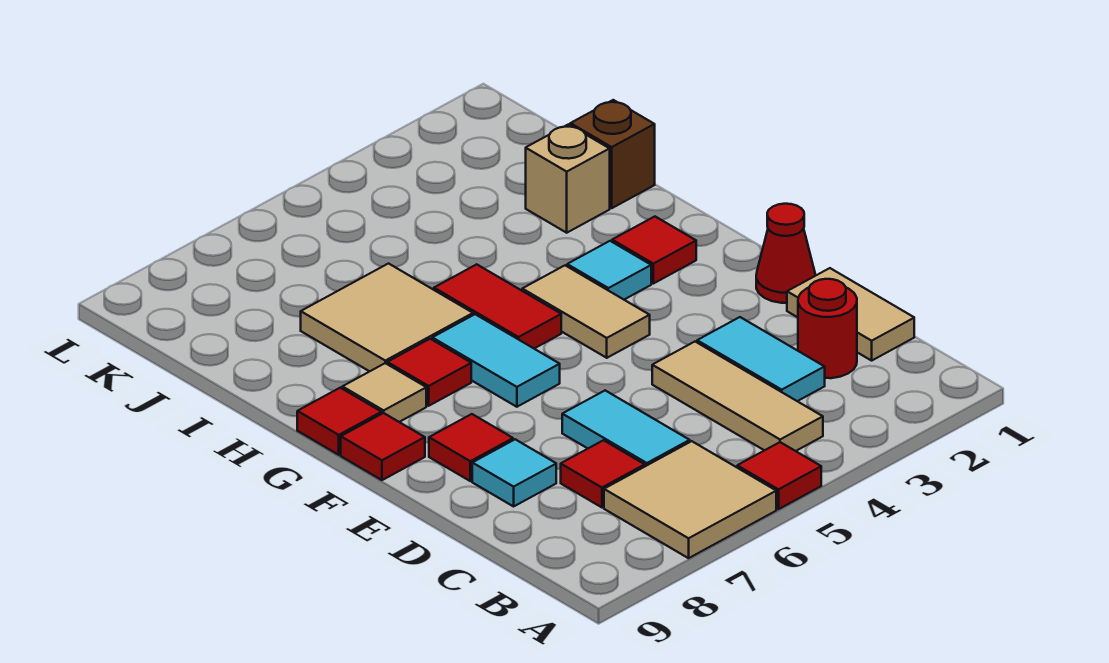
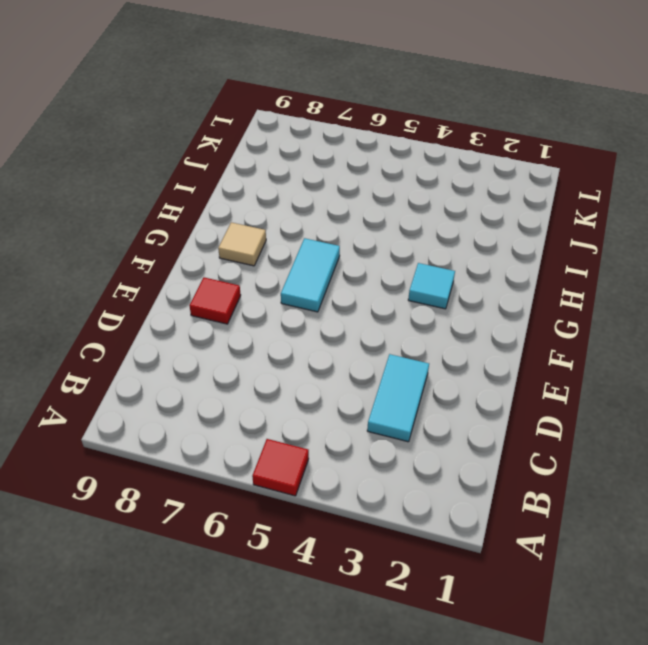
none -> tan tile A6:B7 level 1
none -> tan tile B4:D4 level 1
none -> tan tile C1:D1 level 1

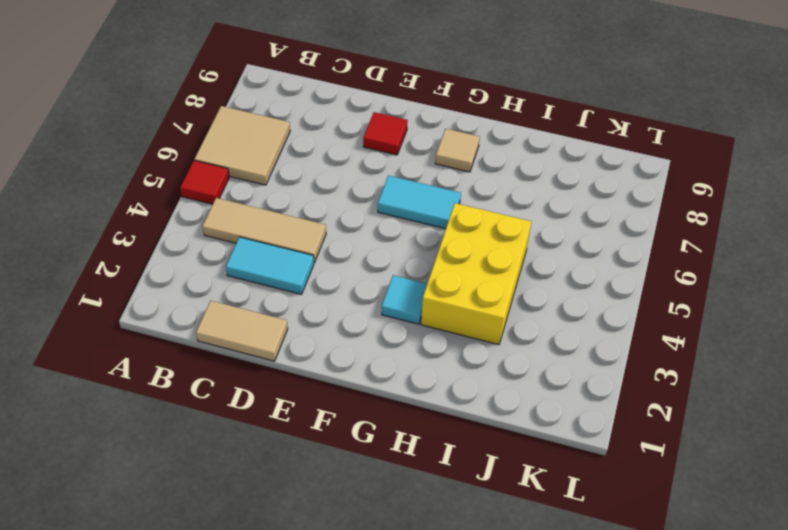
yellow brick H3:I5 level 1 -> red tile G5:H5 level 1
none -> red round brick C2 level 1
none -> cyan tile C6:D6 level 1
none -> red tile C7 level 1

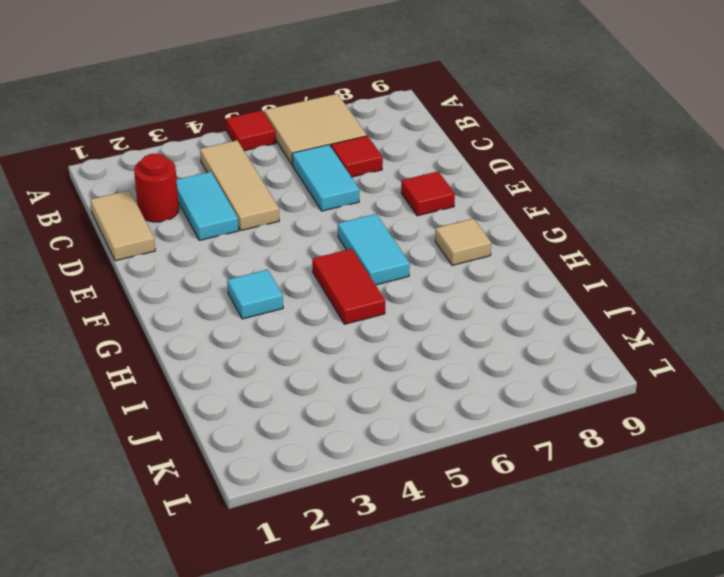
none -> cyan tile D8 level 1
none -> red cone E1 level 1
none -> tan tile F4:G4 level 1

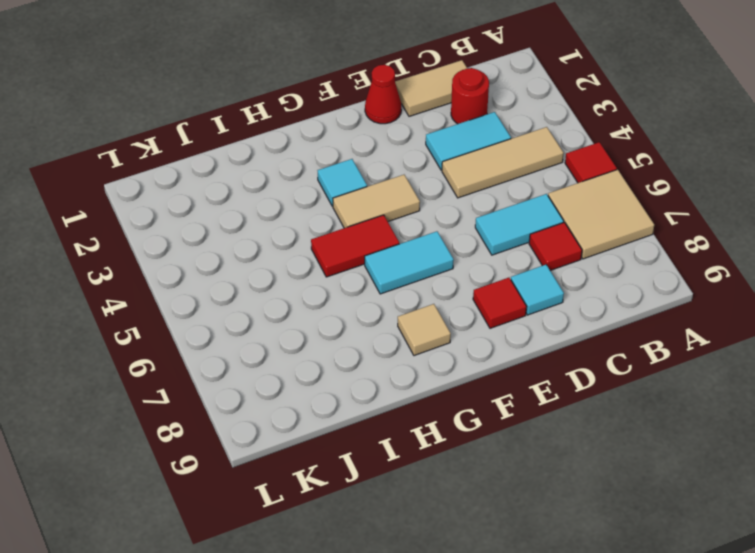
none -> red tile F9 level 1
none -> red tile G2 level 1
none -> red tile G7 level 1

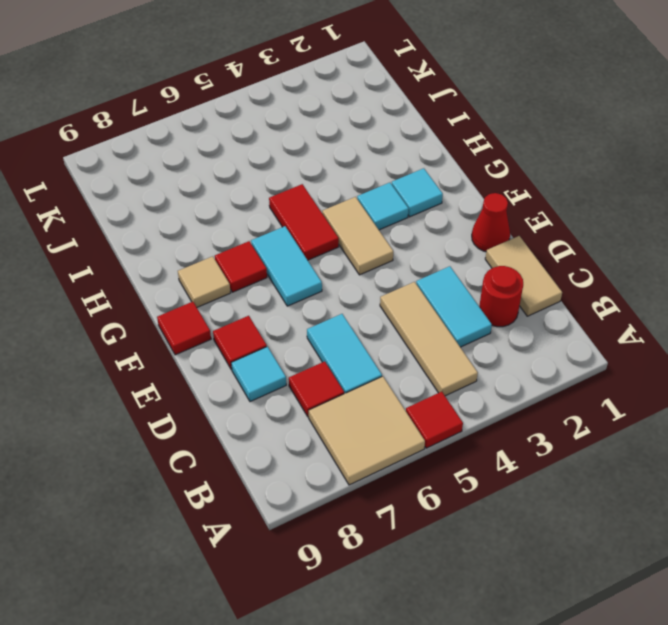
cyan tile G2 level 1 -> red tile G2 level 1
none -> red tile G9 level 1
none -> tan tile H6:I7 level 1
none -> brown brick I1 level 1

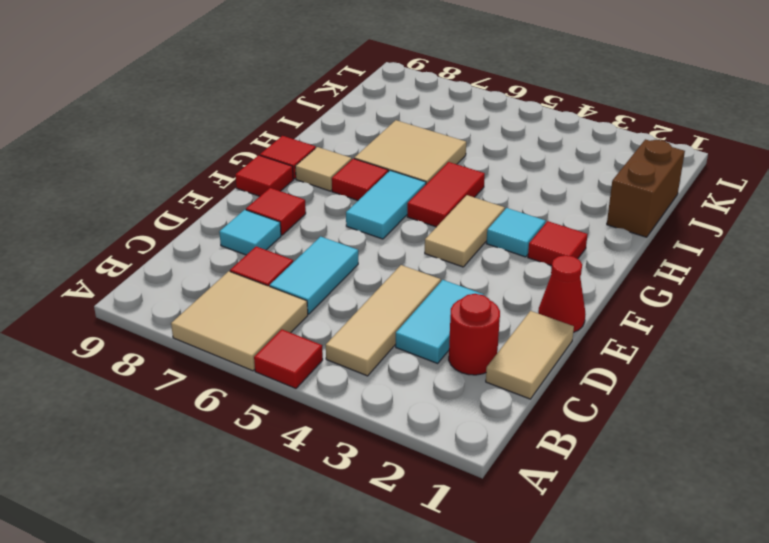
brown brick I1:J1 level 1 -> brown brick I1 level 1
none -> tan brick I2 level 1

